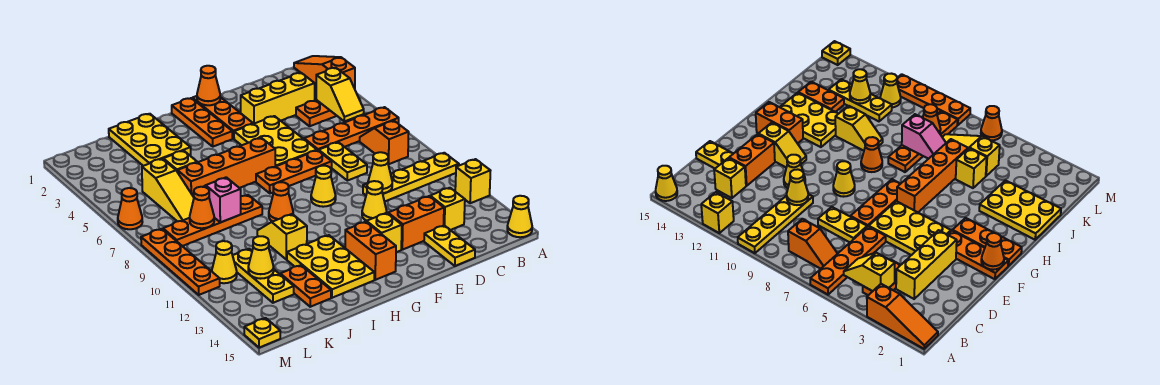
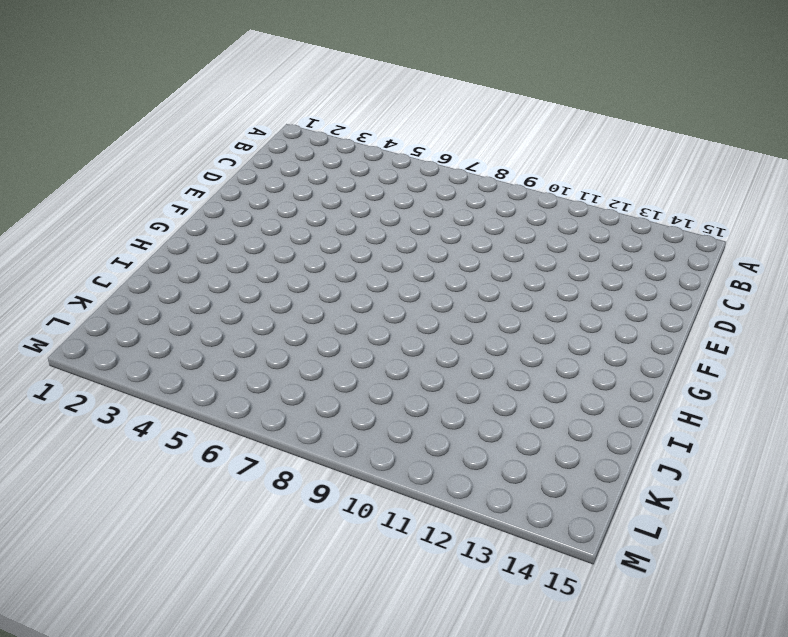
none -> orange slope A1:A3 level 1 top 3
none -> orange plate A6:D6 level 1
none -> yellow plate A10:D10 level 1
none -> yellow brick A12 level 1

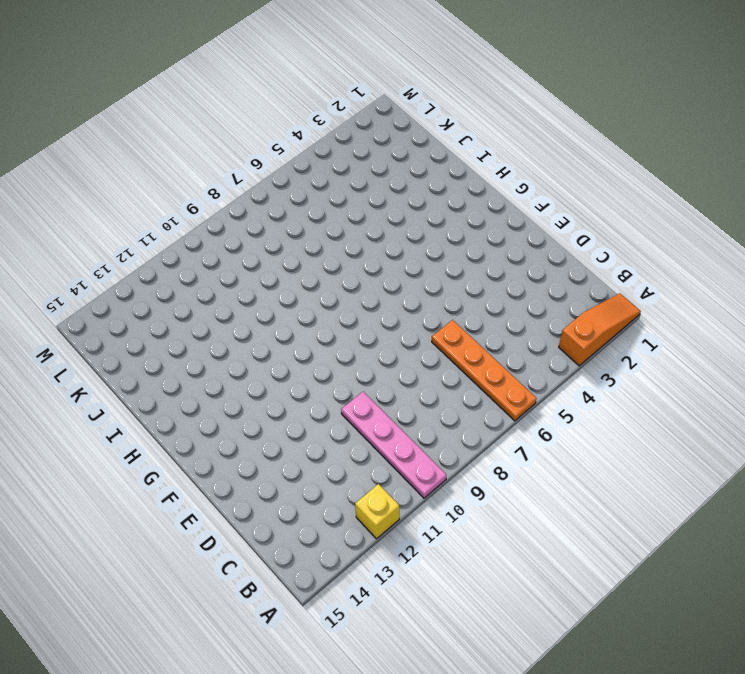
pink plate A10:D10 level 1 -> yellow plate A10:D10 level 1
none -> yellow cone A15 level 1
none -> orange plate B4:C4 level 1
none -> orange slope B7:B8 level 1 top 8
none -> yellow brick C3:E3 level 1

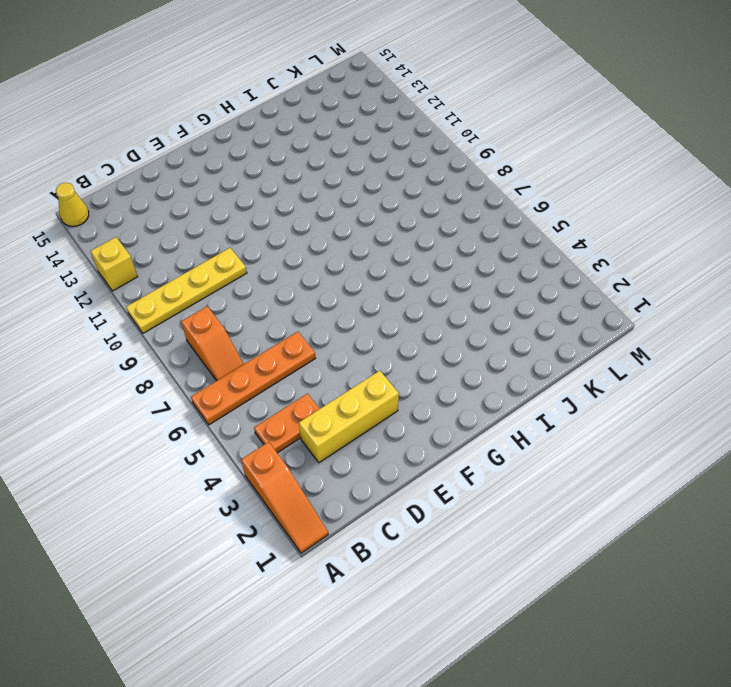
none -> yellow brick C13 level 1
none -> yellow plate D7:D8 level 1
none -> orange brick D13:E13 level 1
none -> yellow plate D14:D15 level 1

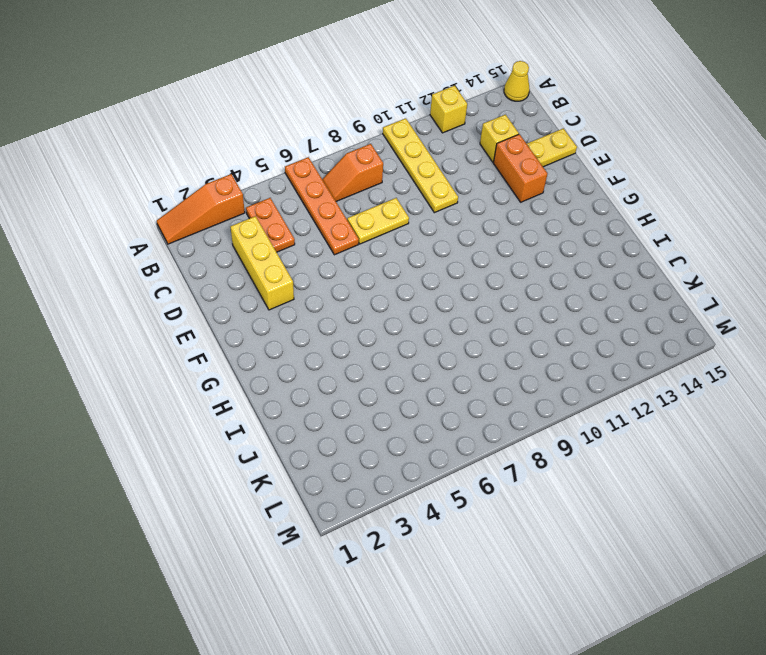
none -> yellow plate E4:F6 level 1
none -> orange plate E7:G7 level 1
none -> yellow cone E11 level 1
none -> orange plate F1:F3 level 1

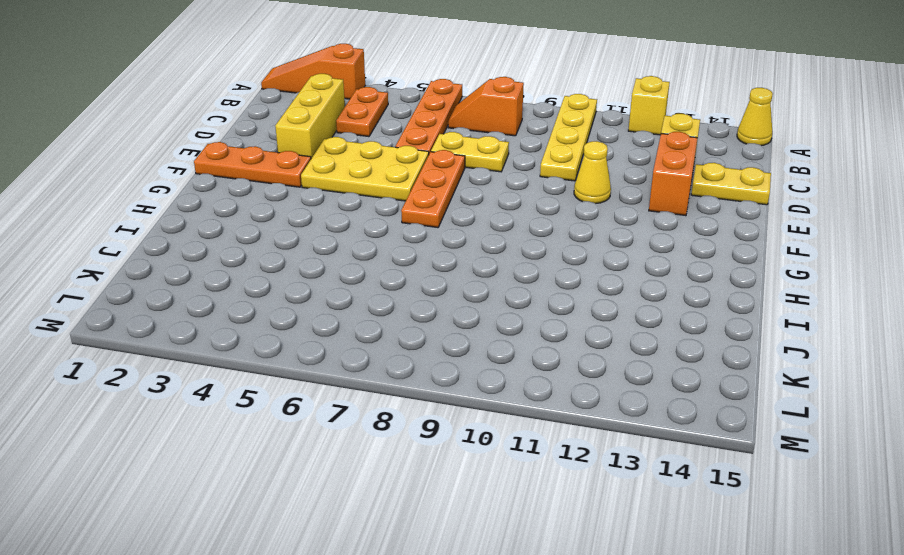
none -> yellow cone F9 level 1
none -> yellow slope F12:F13 level 1 top 13
none -> orange plate G1:G3 level 1
none -> orange brick G6:J6 level 1

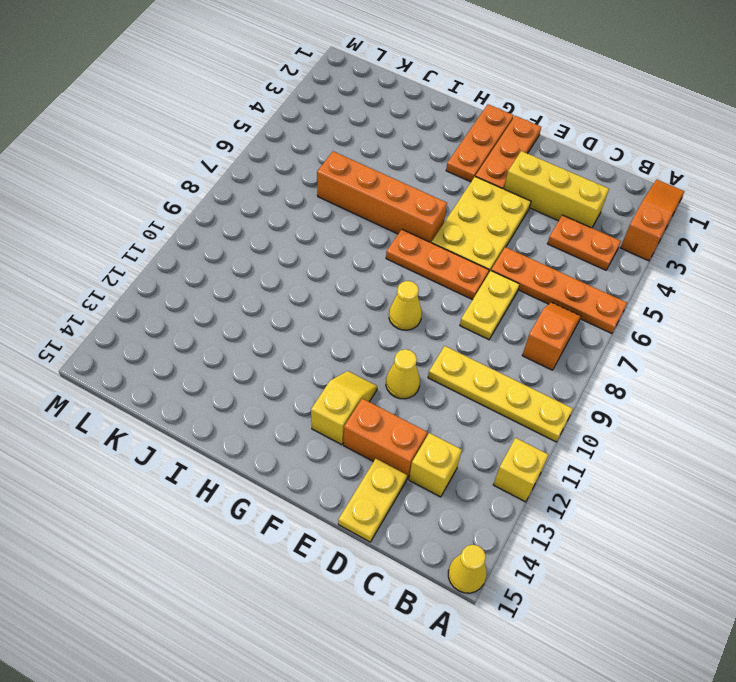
none -> orange brick G13:G14 level 1
none -> orange cone H9 level 1
none -> yellow plate H12:I14 level 1
none -> yellow plate I1:J3 level 1

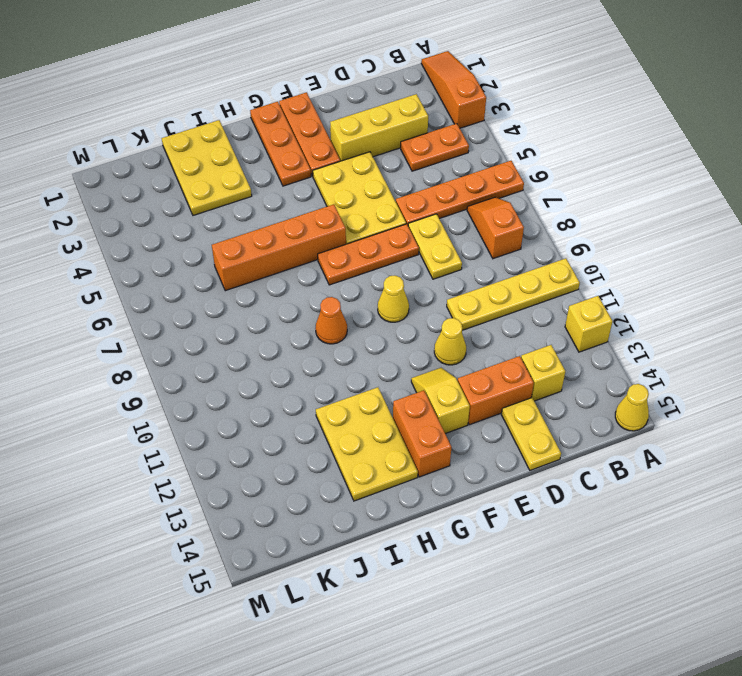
none -> orange plate I8:L8 level 1
none -> yellow slope I10:I11 level 1 top 11
none -> yellow brick J5 level 1
none -> orange plate J13:J14 level 1

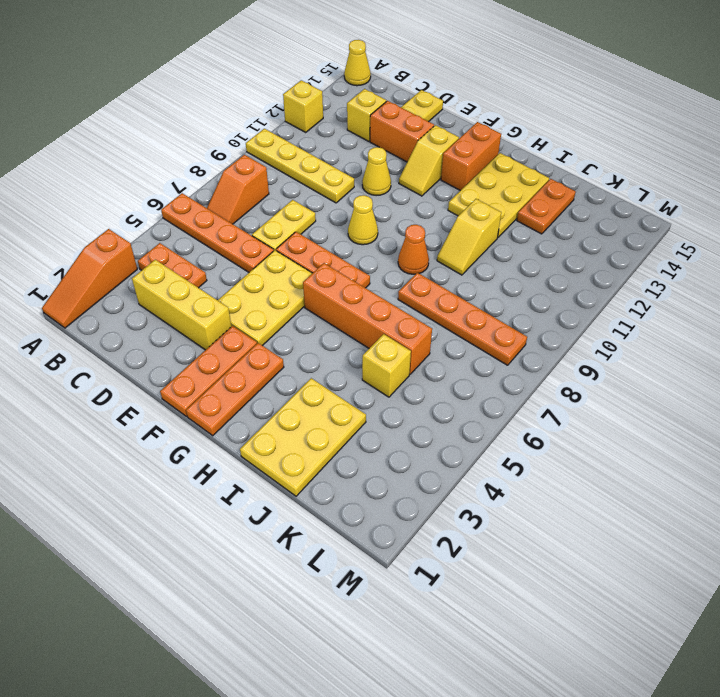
none -> yellow slope K5:K7 level 1 top 5
none -> yellow plate K11:K13 level 1
none -> yellow cone L11 level 1
none -> orange cone M6 level 1

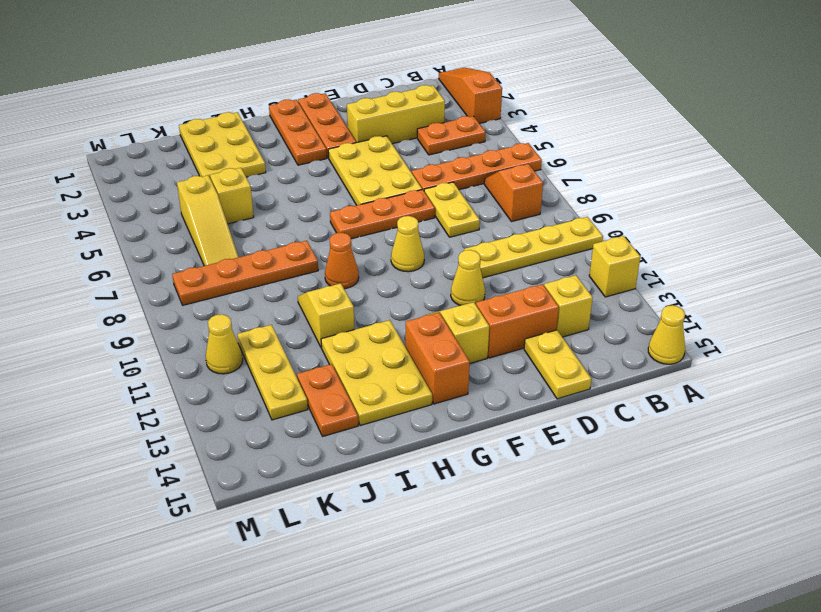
none -> orange brick G6:J6 level 1
none -> orange cone M6 level 1
none -> orange plate M8:M11 level 1
none -> yellow plate M15 level 1

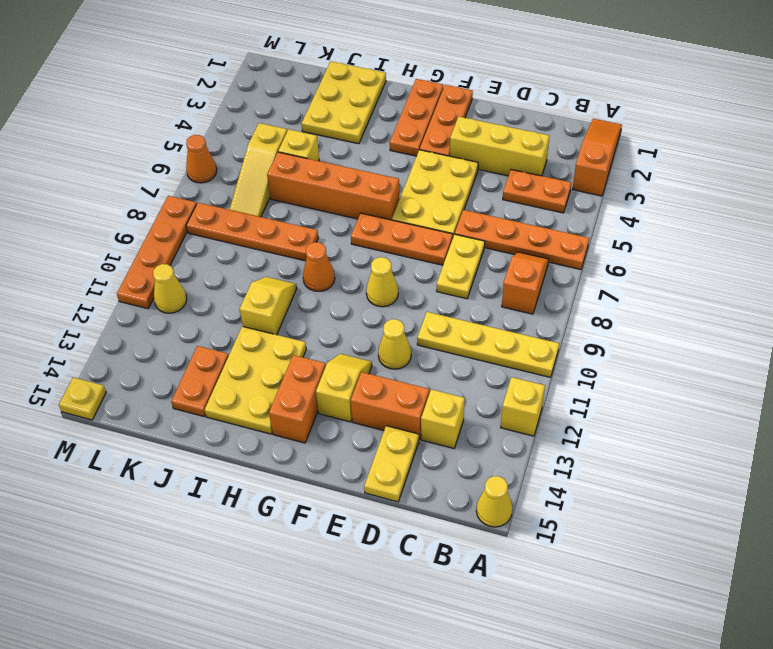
none -> yellow plate K11:K13 level 1
none -> yellow slope B4:B5 level 2 top 4
none -> yellow cone D10 level 2
none -> orange cone F1 level 2

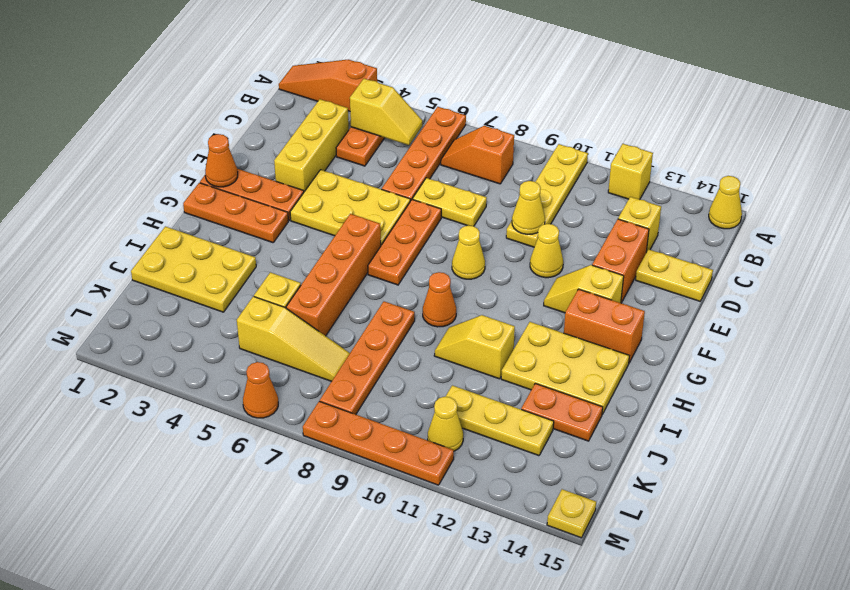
none -> pink slope J7:J8 level 2 top 8
none -> orange cone K8 level 2
none -> yellow cone K12 level 2

